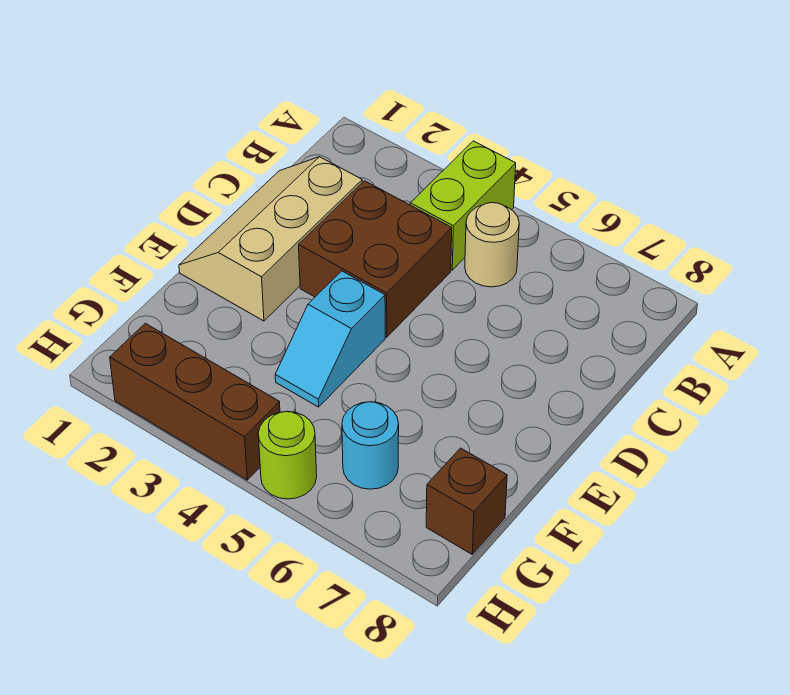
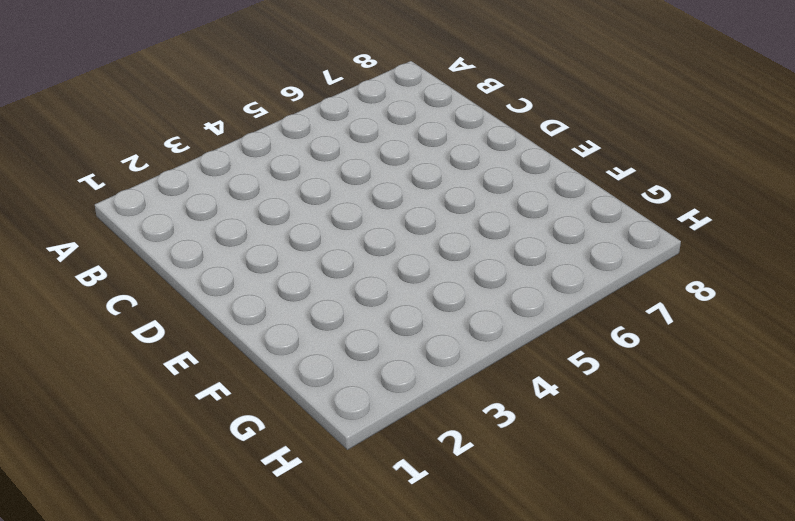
none -> lime brick A4:B4 level 1
none -> tan round brick B5 level 1

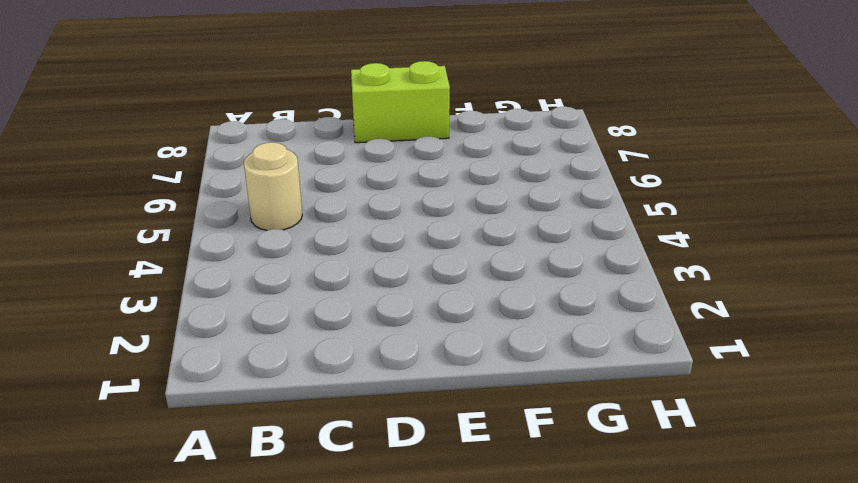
lime brick D8:E8 level 1 -> lime brick A4:B4 level 1
none -> tan slope C1:E2 level 1 top 2
none -> brown brick C3:D4 level 1

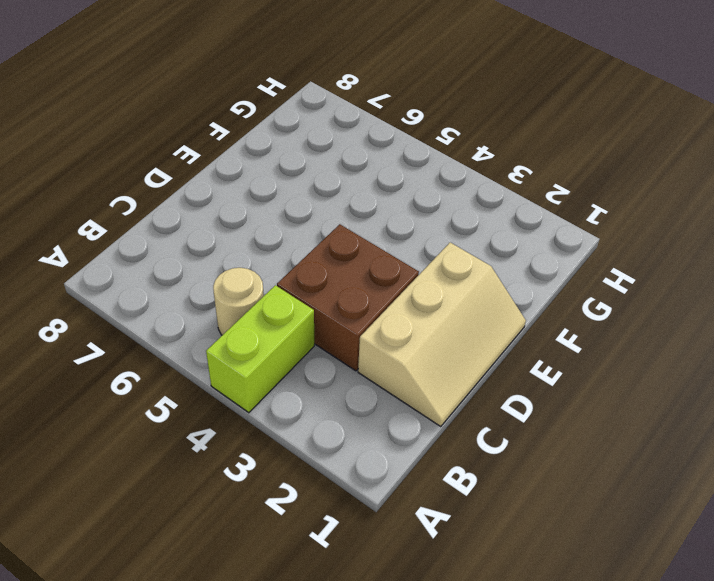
none -> cyan slope E4:F4 level 1 top E
none -> cyan round brick G6 level 1

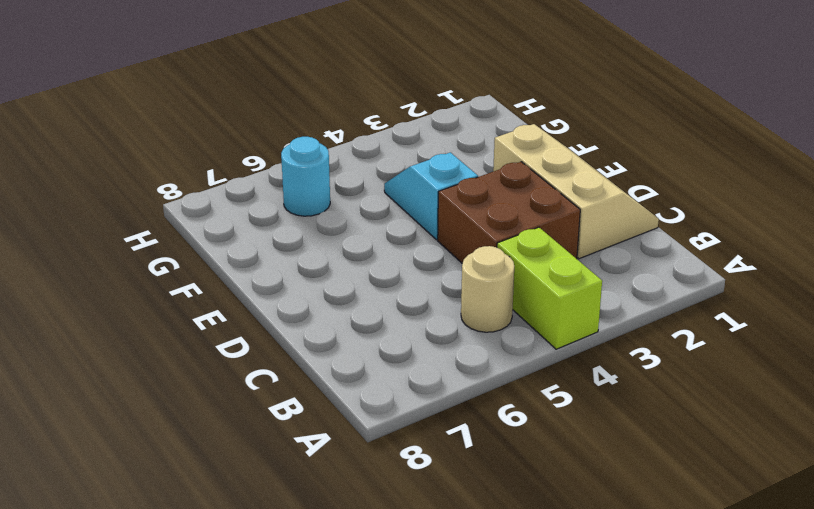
none -> brown brick G8 level 1
none -> brown brick H2:H4 level 1

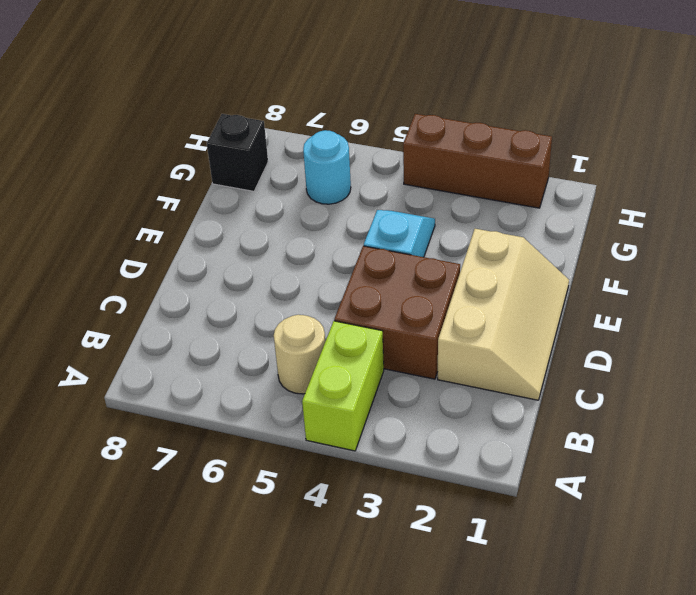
black brick G8 level 1 -> brown brick G8 level 1
none -> lime round brick H5 level 1

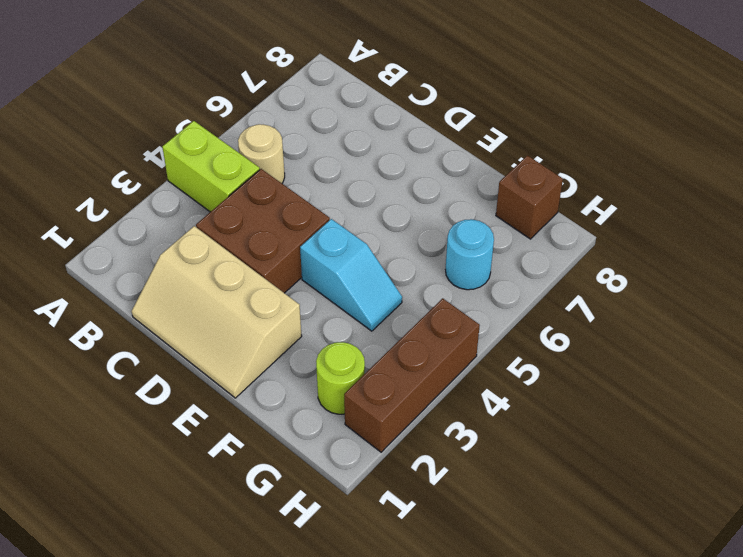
lime round brick G2 level 1 -> lime round brick H5 level 1

